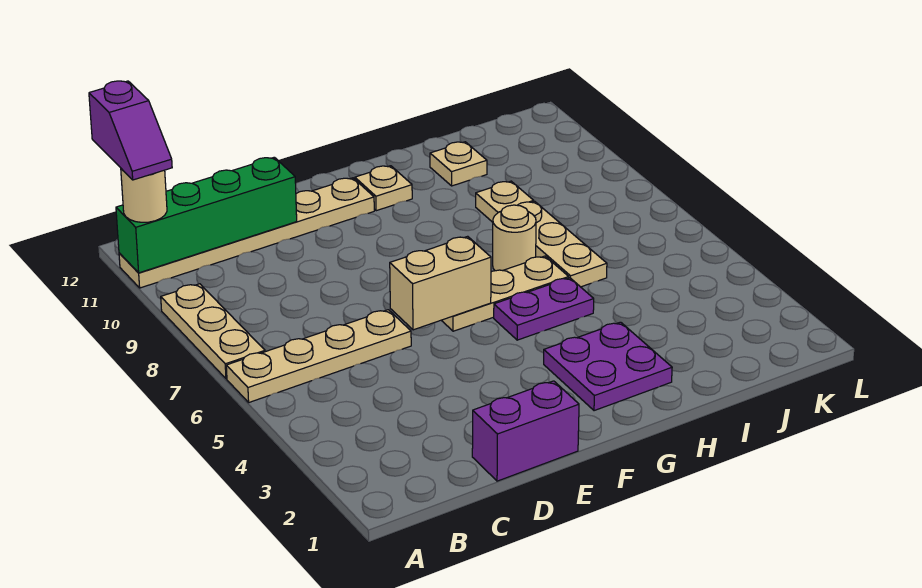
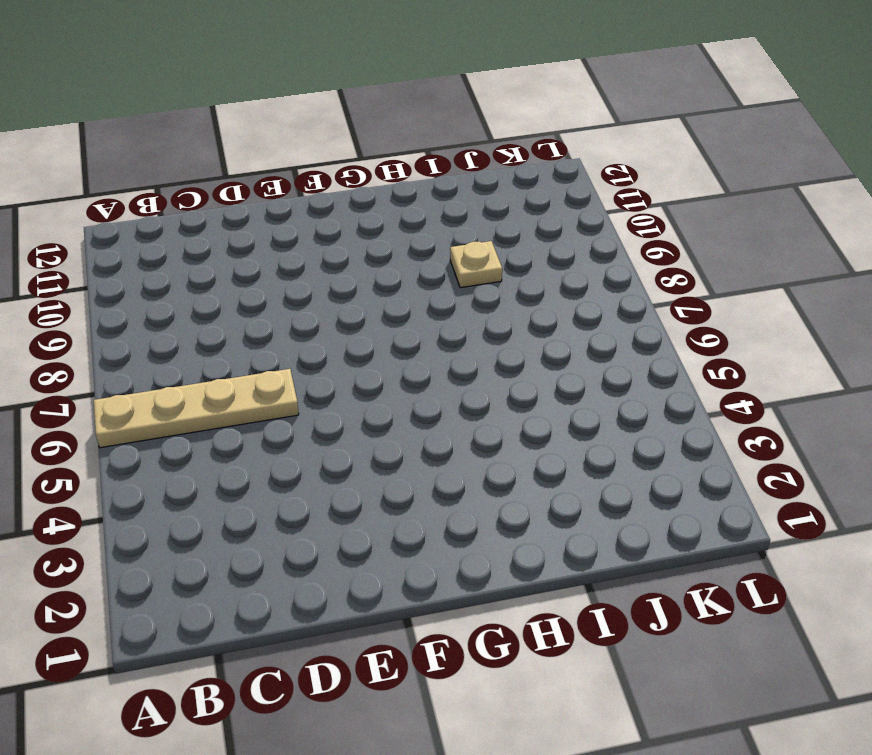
none -> tan plate A7:A9 level 1
none -> tan plate A11:F11 level 1
none -> purple brick D1:E1 level 1

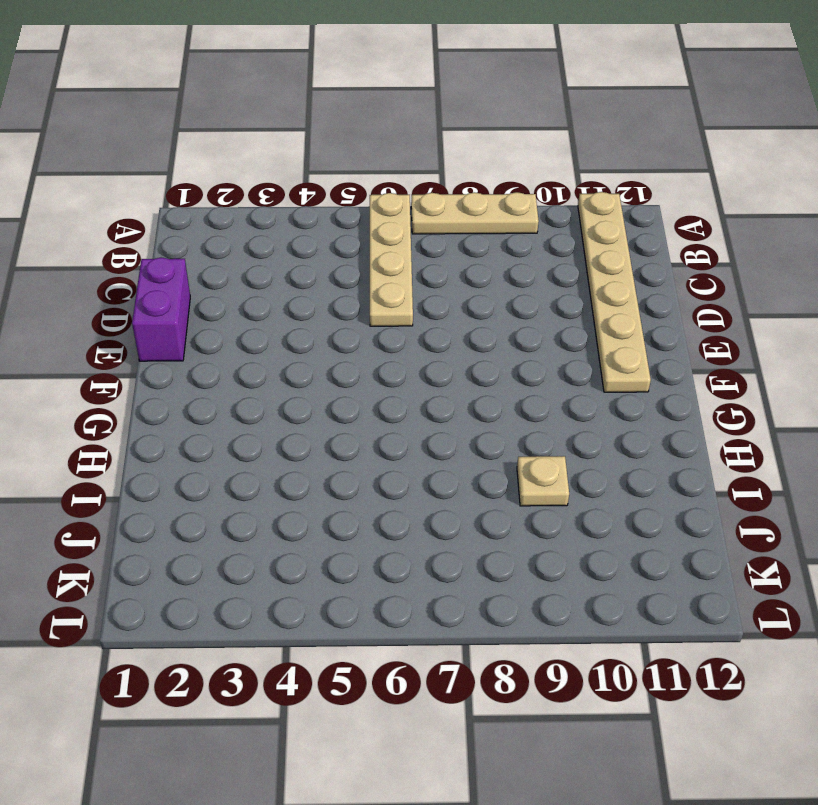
none -> tan plate F6:H6 level 1
none -> purple plate G2:H3 level 1
none -> purple plate G5:H5 level 1

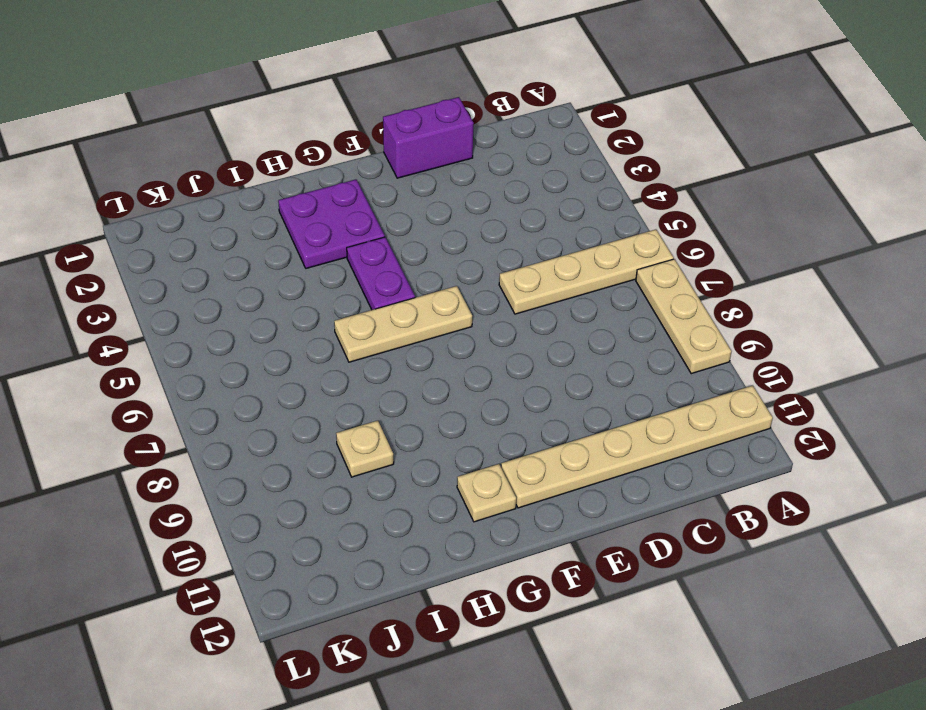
purple plate G4:G5 level 1 -> purple plate G5:H5 level 1
none -> tan round brick H7 level 1
none -> tan plate I6:I8 level 1
none -> tan plate I11 level 1

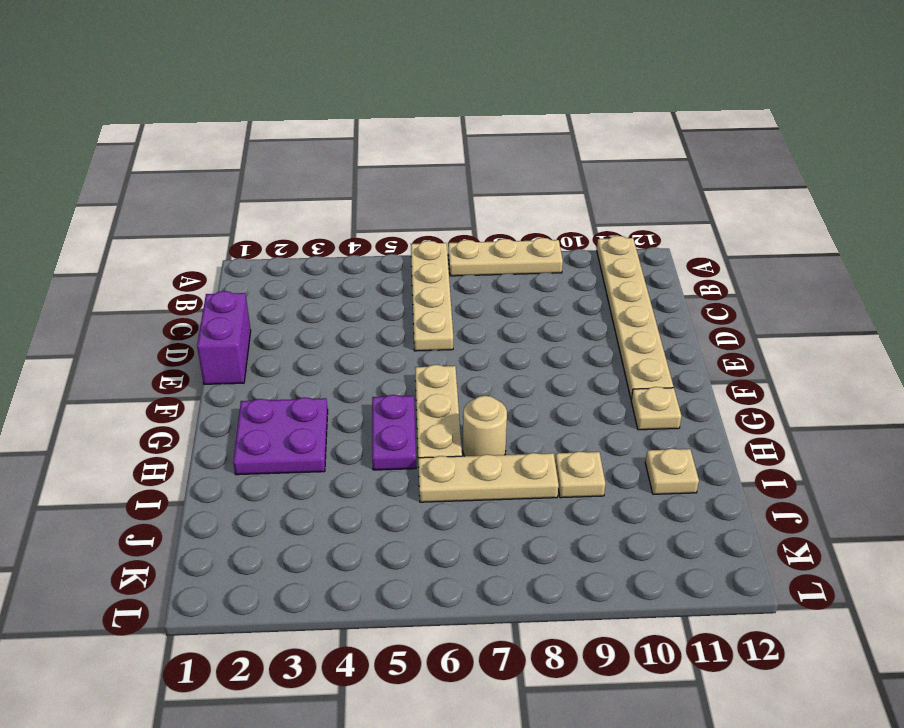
none -> green brick A11:D11 level 2
none -> tan brick E6:F6 level 2
none -> tan round brick A11 level 3

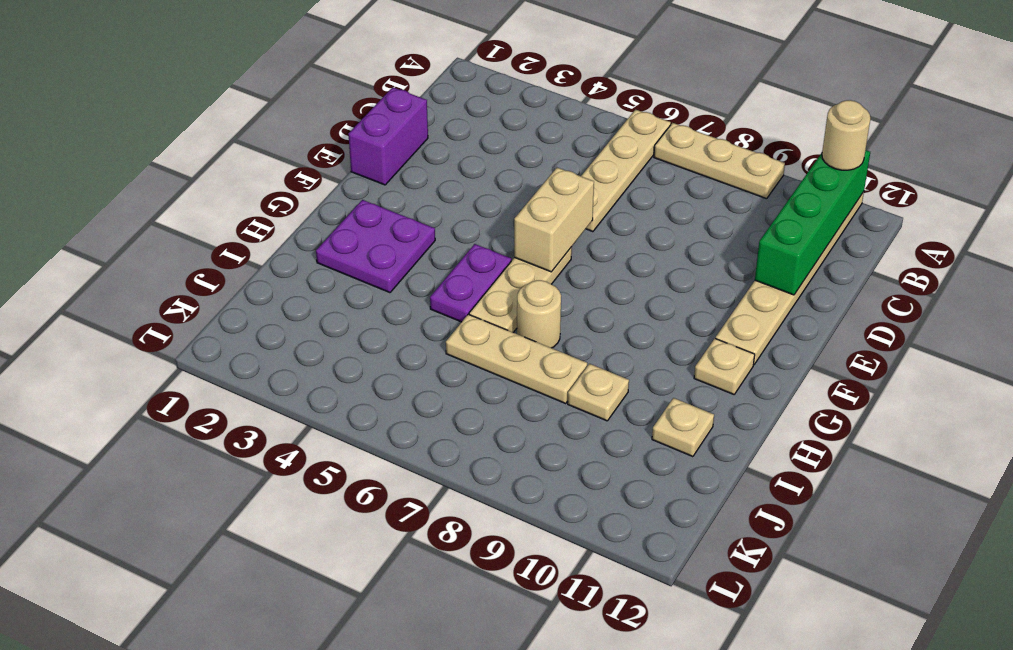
none -> purple slope A11:A12 level 4 top 12

